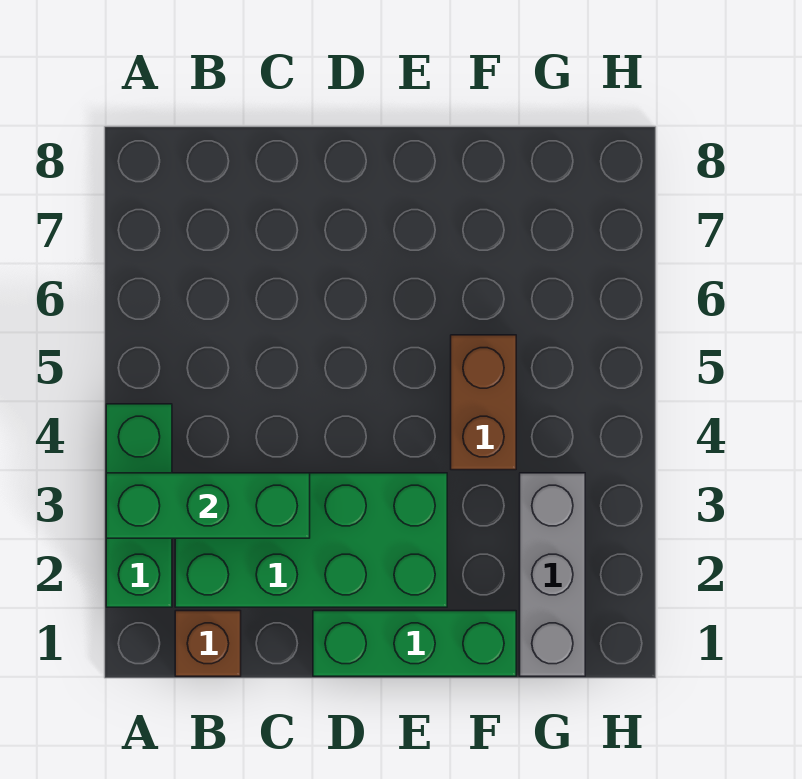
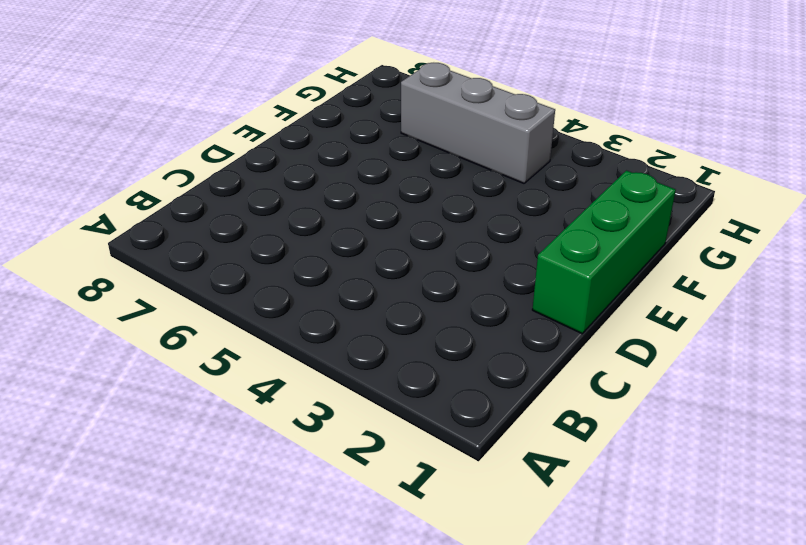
grey brick G4:G6 level 1 -> grey brick G1:G3 level 1
none -> green brick A2:A4 level 1
none -> brown brick B1 level 1

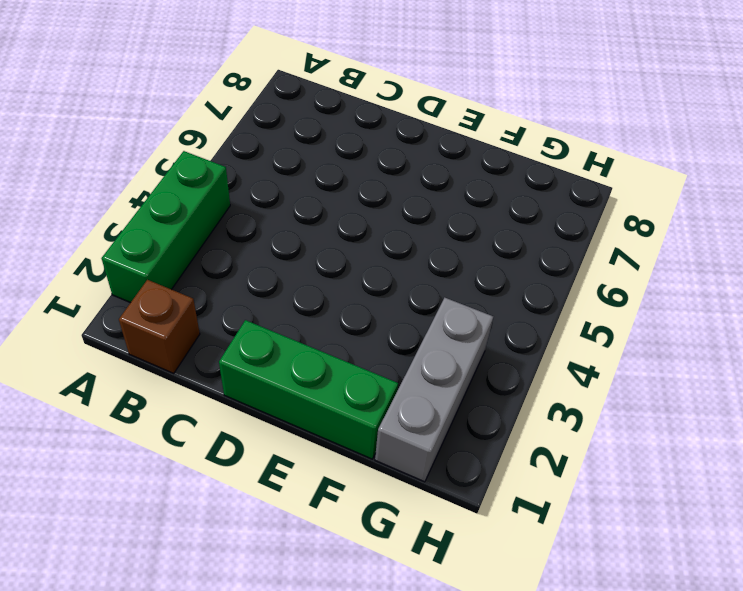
none -> green brick B2:E3 level 1
none -> brown brick F4:F5 level 1

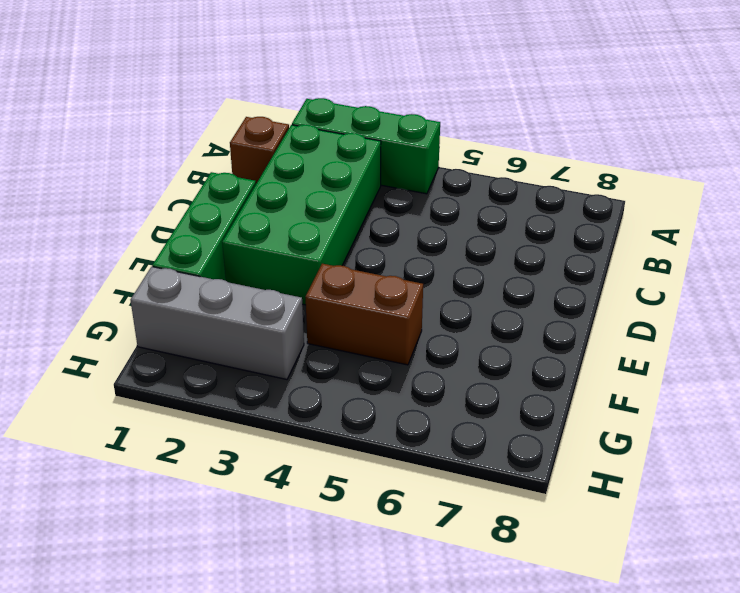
none -> green brick A3:C3 level 2

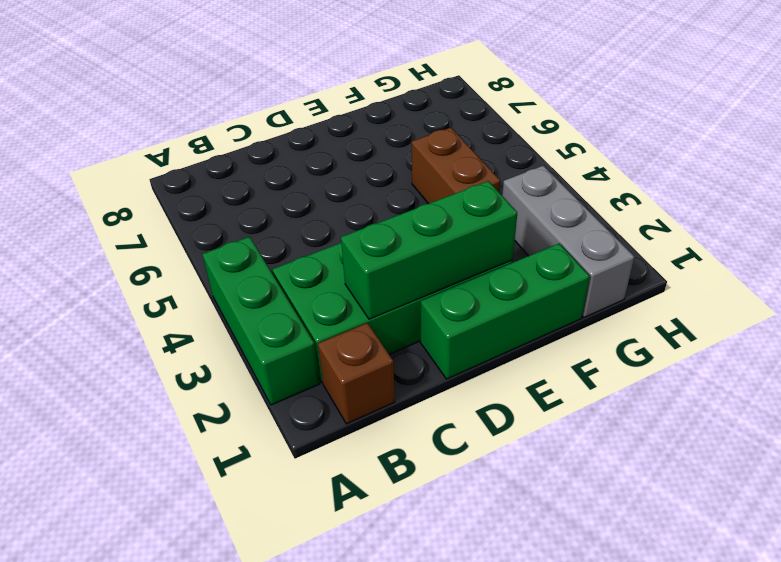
green brick C2:E2 level 2 -> green brick A3:C3 level 2

